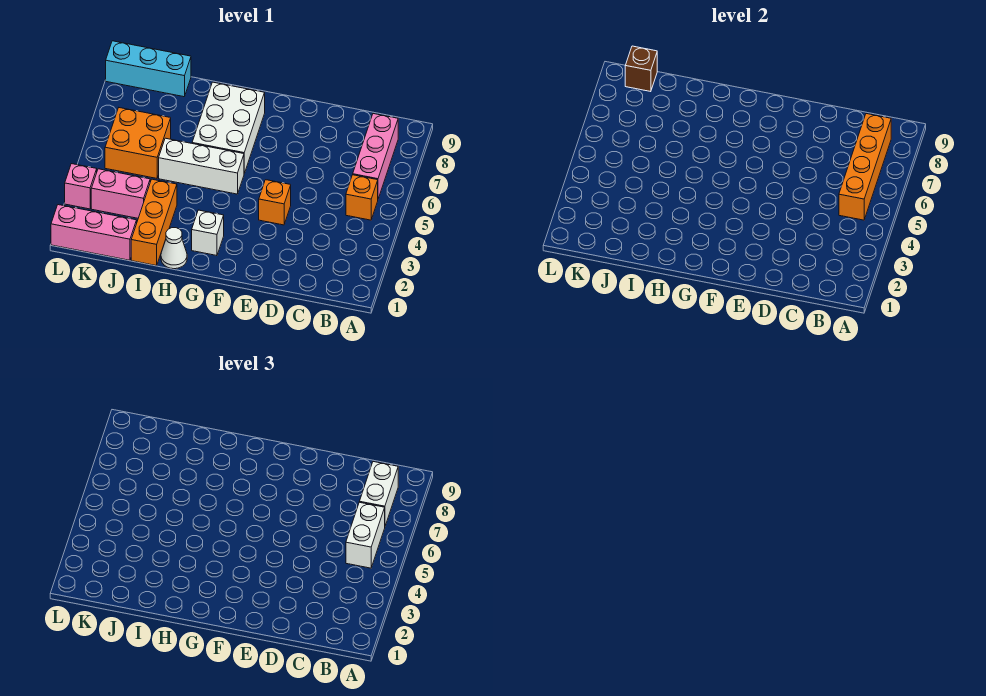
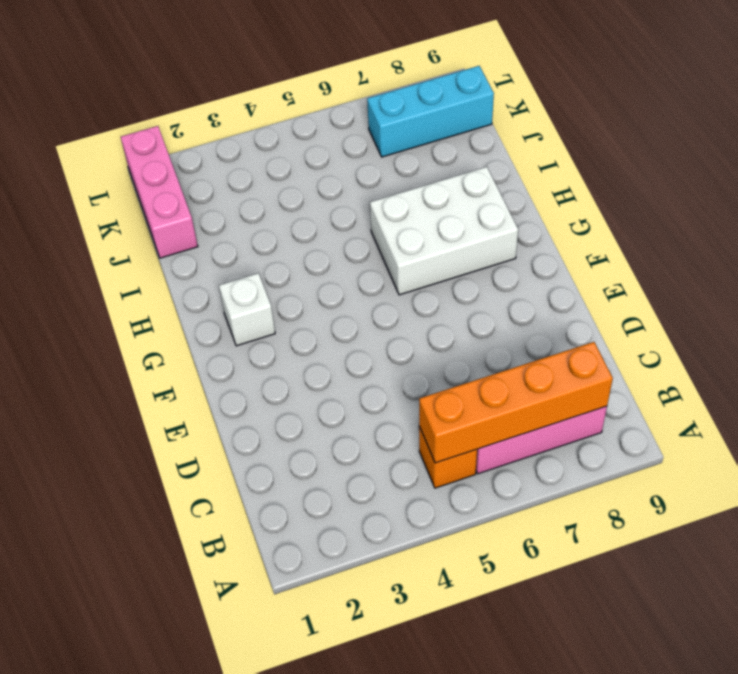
cyan brick K7:K9 level 1 -> cyan brick J9:L9 level 1
none -> orange brick E4 level 1
none -> white brick G5:I5 level 1
none -> white cone H1 level 1

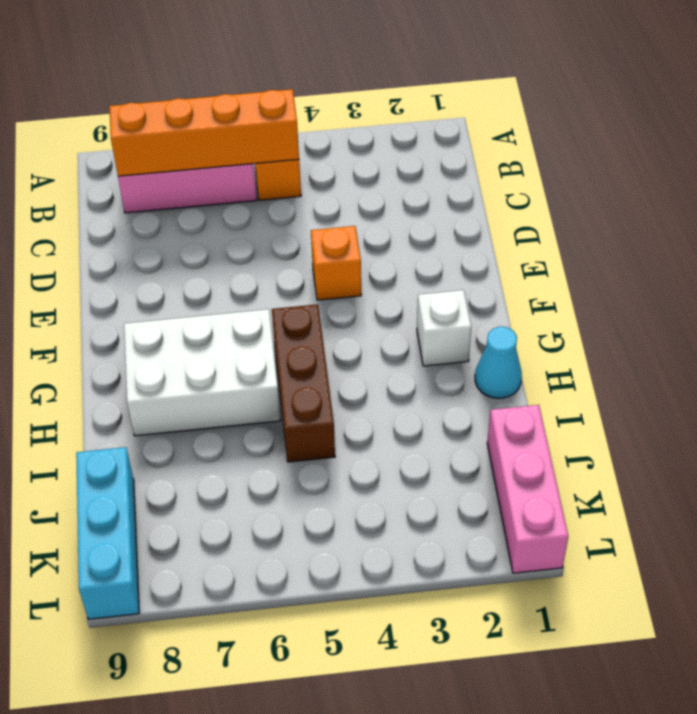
brown brick G5:I5 level 1 -> white brick G5:I5 level 1
cyan cone H1 level 1 -> white cone H1 level 1
none -> orange brick I1:I3 level 1
none -> pink brick J3:K3 level 1
none -> orange brick J5:K6 level 1

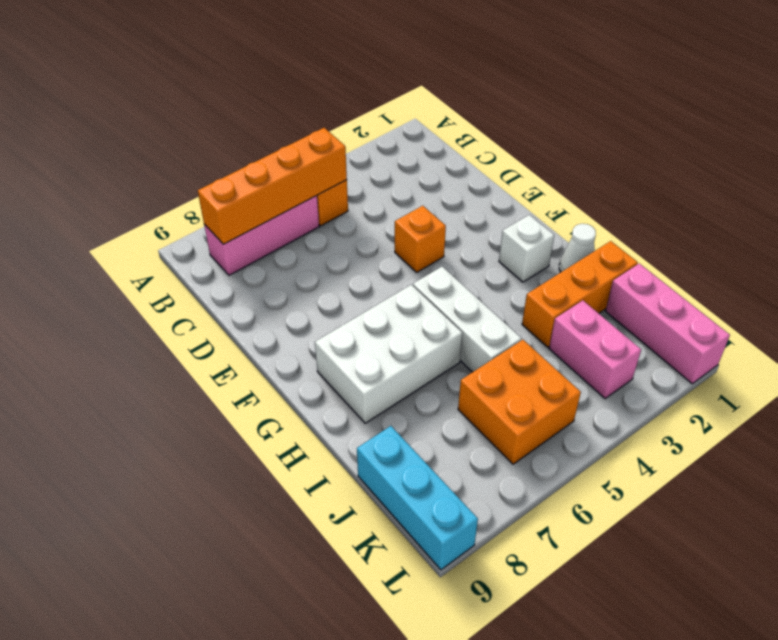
none -> pink brick L3 level 1
none -> brown brick K9 level 2
none -> white brick B5:B6 level 3

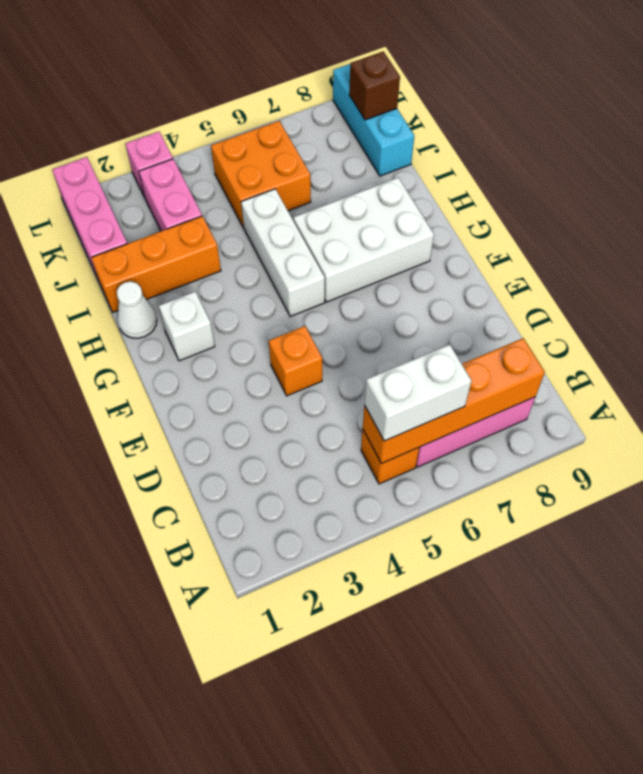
none -> white brick B7:B8 level 3

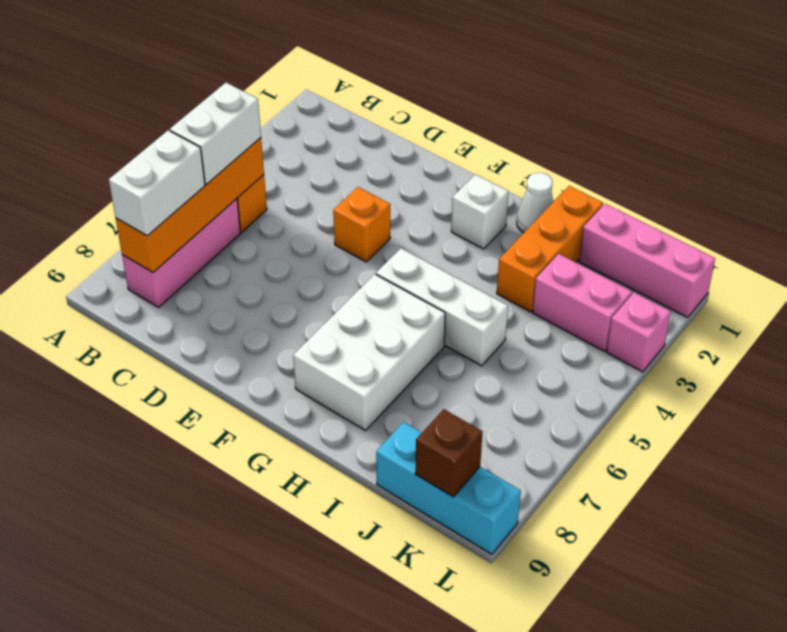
none -> orange brick J5:K6 level 1

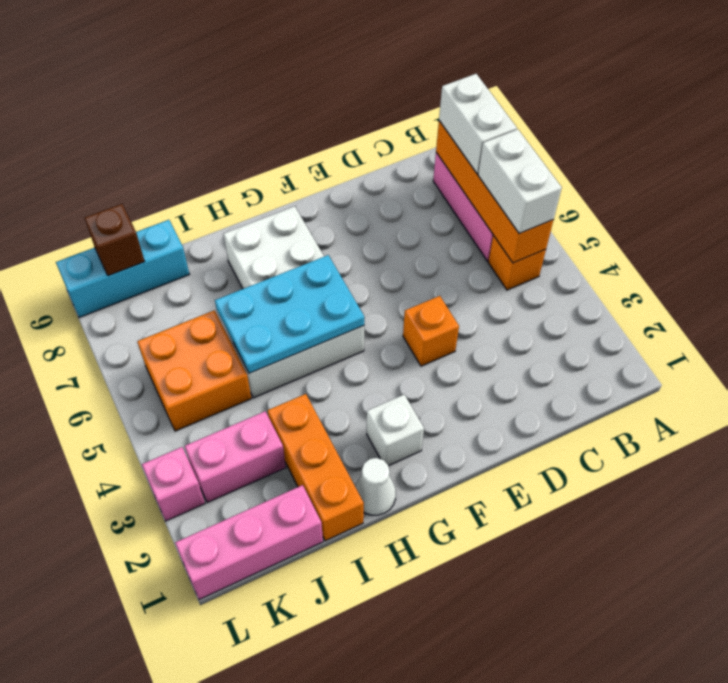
cyan plate G5:I6 level 2 -> none

